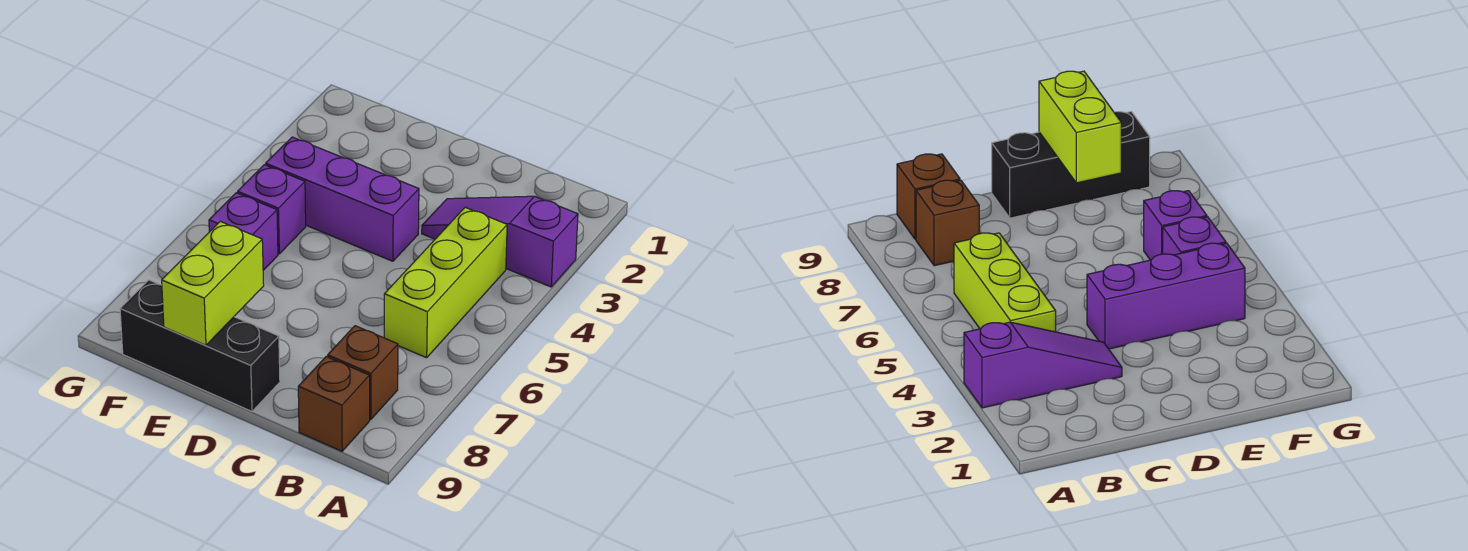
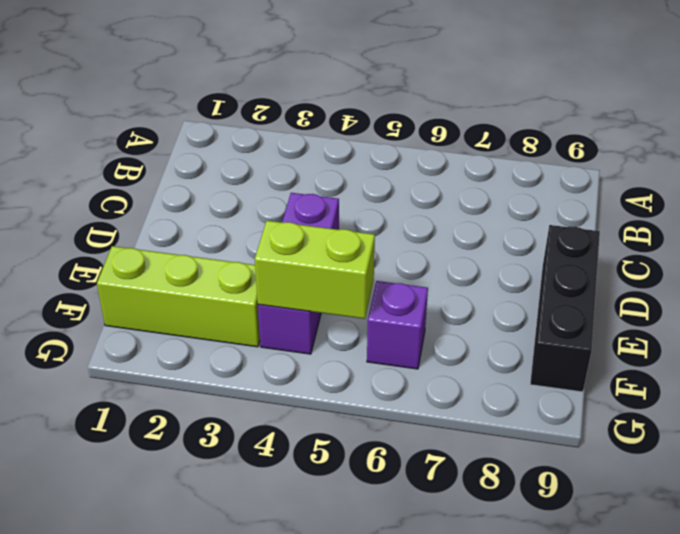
lime brick F1:F3 level 1 -> lime brick B4:B6 level 1
lime brick F4:F5 level 2 -> lime brick E8:E9 level 2
none -> purple slope A3:C3 level 1 top A
none -> brown brick B8 level 1

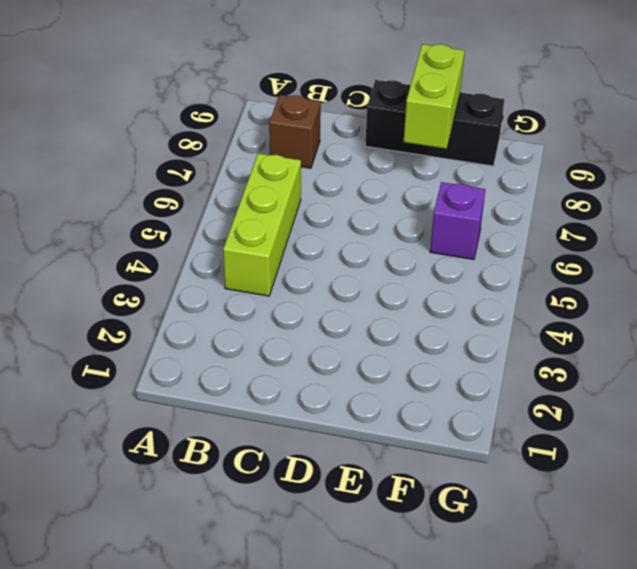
none -> purple slope A3:C3 level 1 top A
none -> brown brick B9 level 1

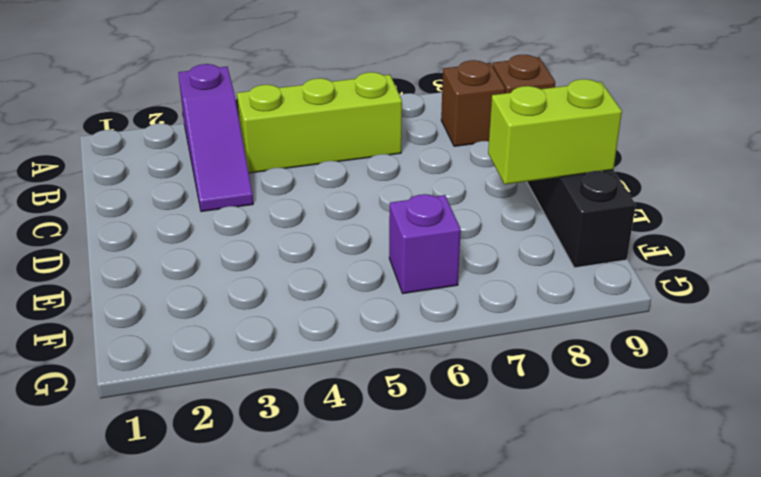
none -> purple brick D4:F4 level 1
none -> purple brick F5 level 1

